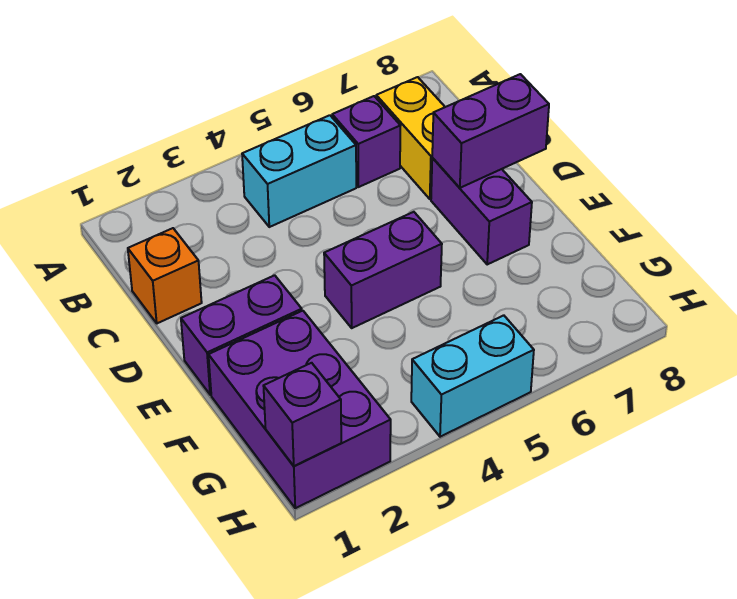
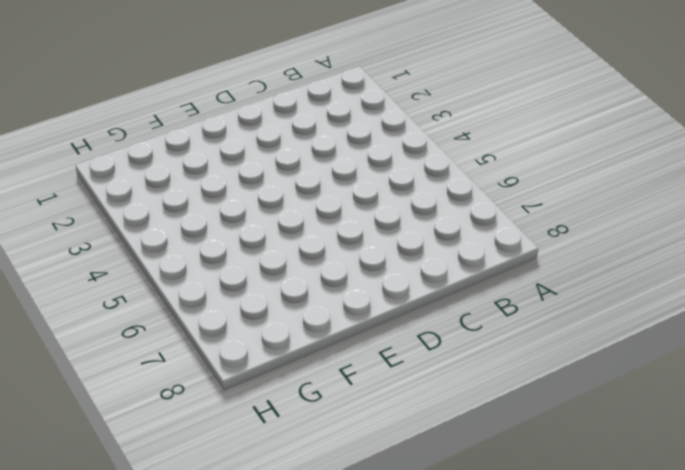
none -> cyan brick B4:B5 level 1
none -> purple brick B6 level 1

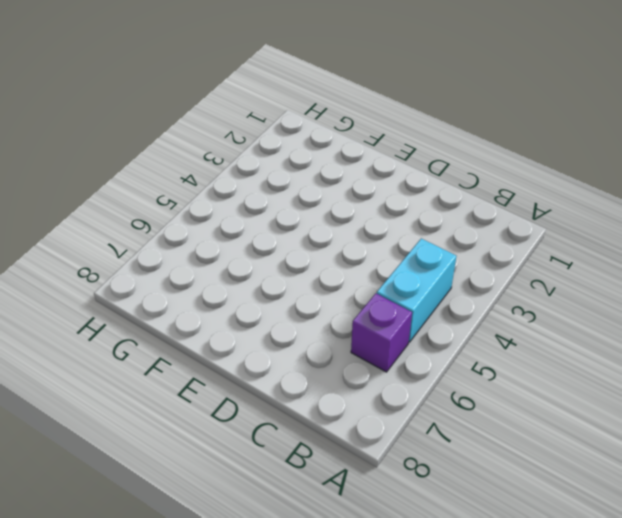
none -> yellow brick B7:C7 level 1
none -> orange brick C1 level 1

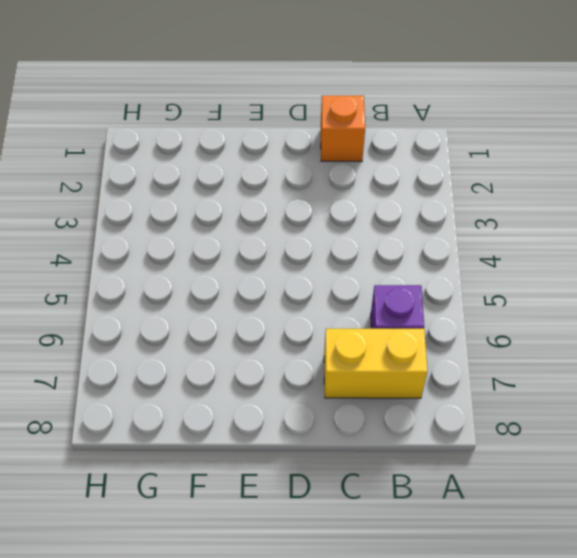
none -> cyan brick B4:B5 level 1
none -> purple brick D7:E7 level 1

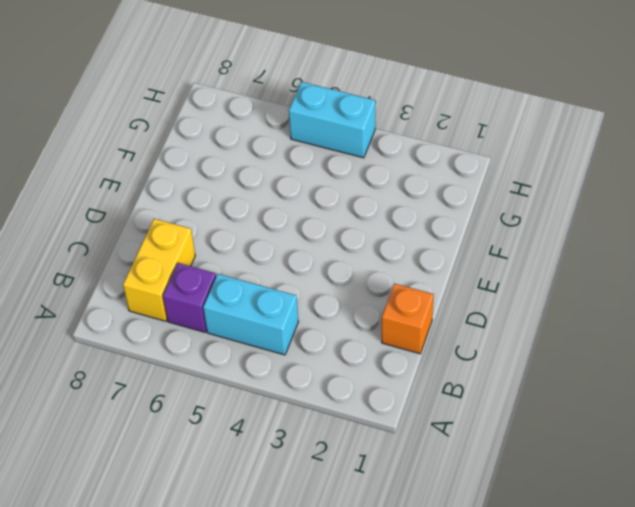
none -> purple brick D7:E7 level 1
none -> purple brick E1:E2 level 1

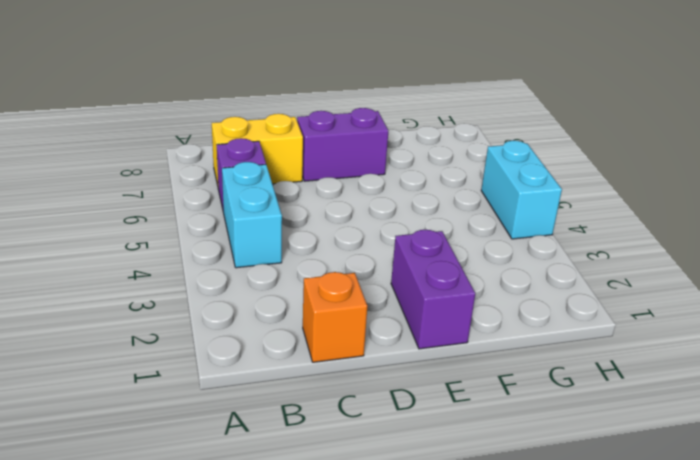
none -> purple brick E4:E5 level 1
none -> purple brick F1:H2 level 1

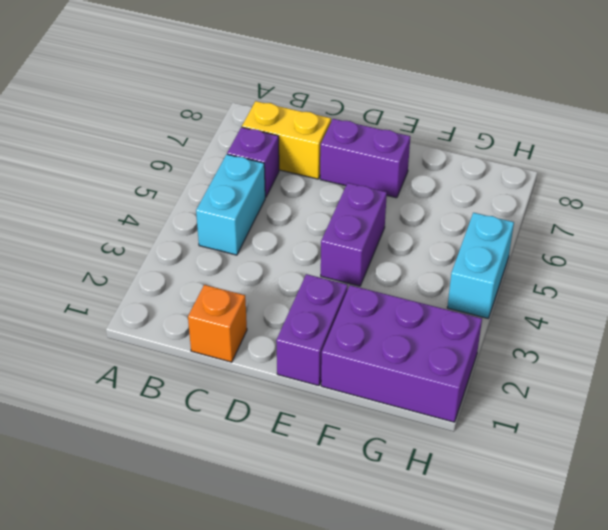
none -> purple brick D7:D8 level 2
none -> purple brick H1 level 2

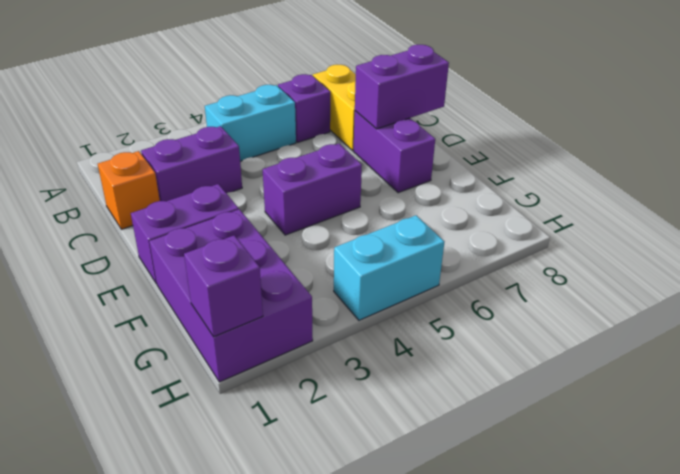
purple brick C2:C3 level 1 -> none

